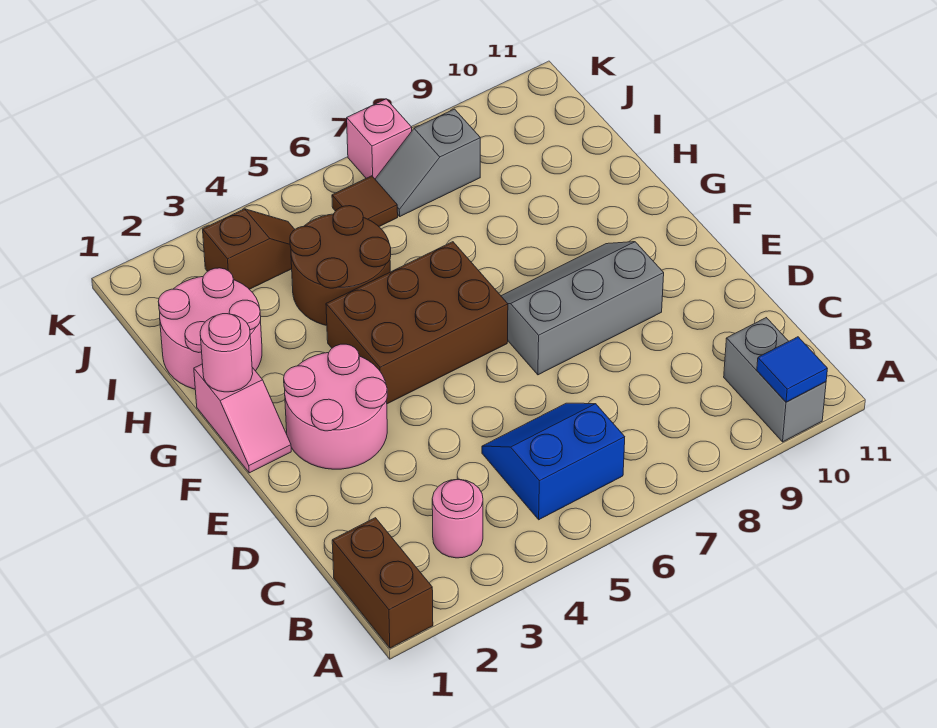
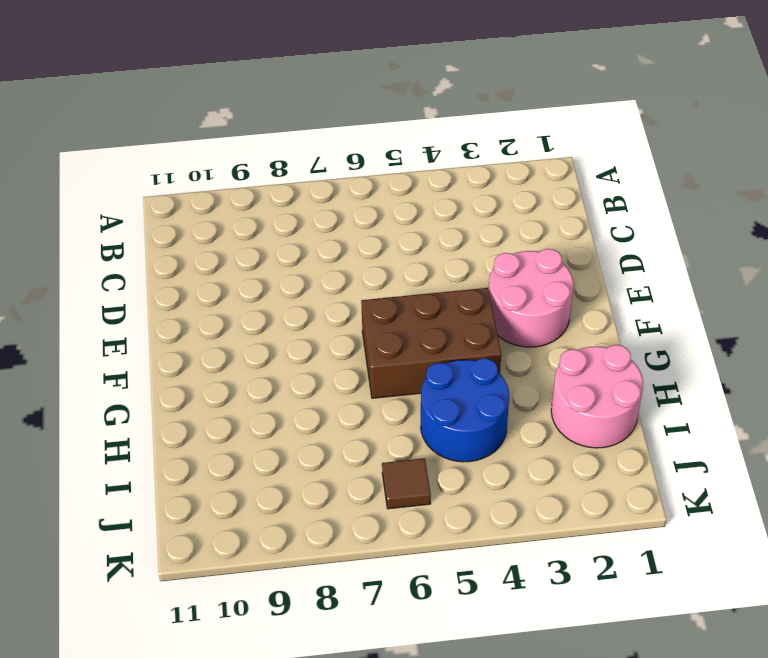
blue round brick H4:I5 level 1 -> brown round brick H4:I5 level 1
none -> brown brick A1:B1 level 1
none -> grey brick A10:B10 level 1
none -> pink round brick B3 level 1

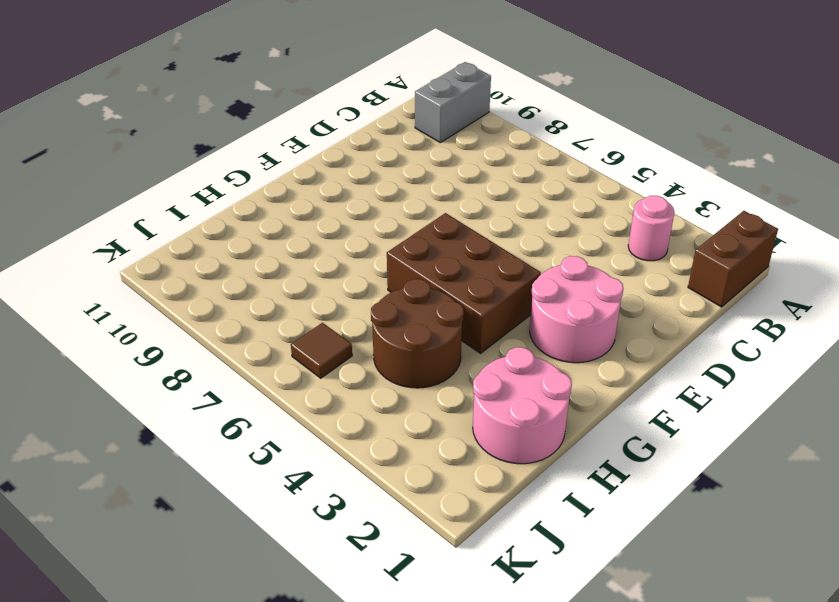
none -> blue slope B5:C6 level 1 top B
none -> grey slope E7:F9 level 1 top E
none -> pink slope F1:G1 level 1 top G

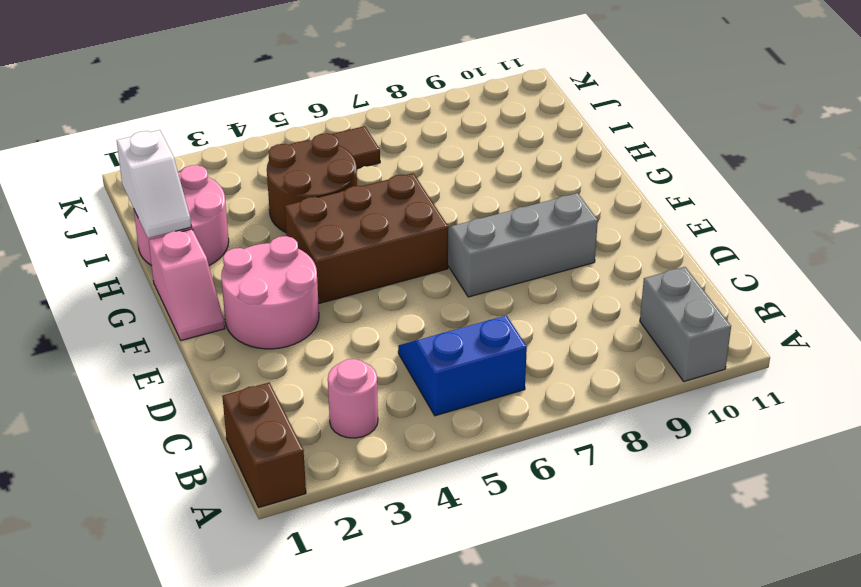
white slope H1:I1 level 2 top I -> none
none -> brown slope J3:J4 level 1 top 3
none -> grey slope J7:J8 level 1 top 8
none -> pink brick K7 level 1

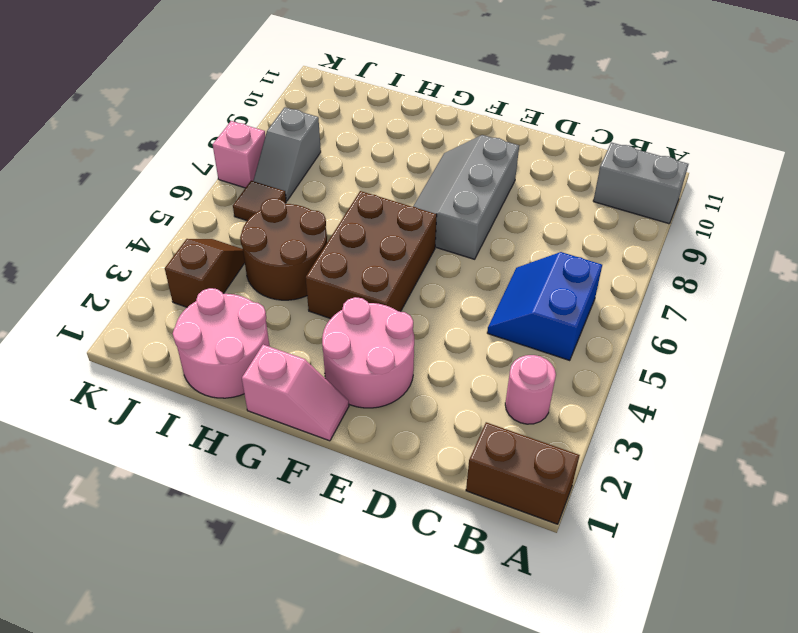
none -> blue tile A10 level 2
none -> pink round brick G1 level 2

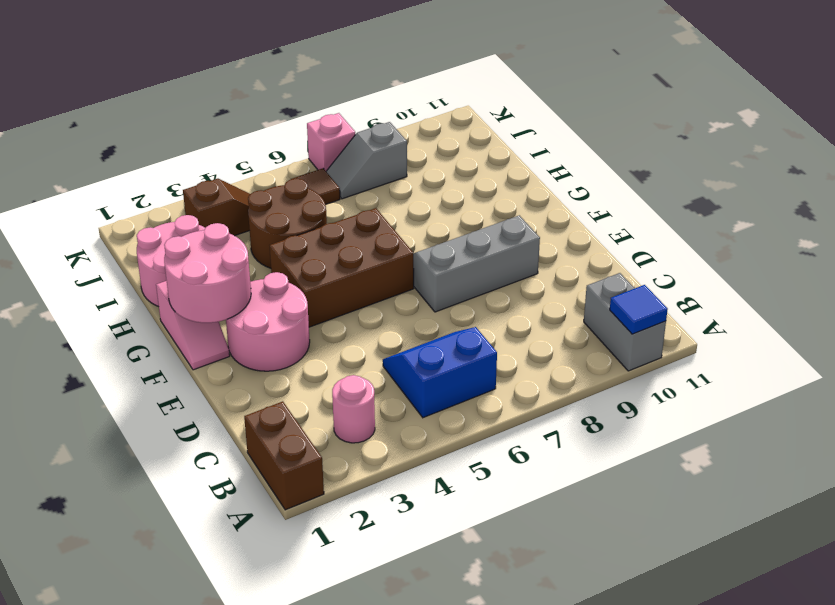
pink round brick F1:G2 level 2 -> pink round brick G1 level 2

